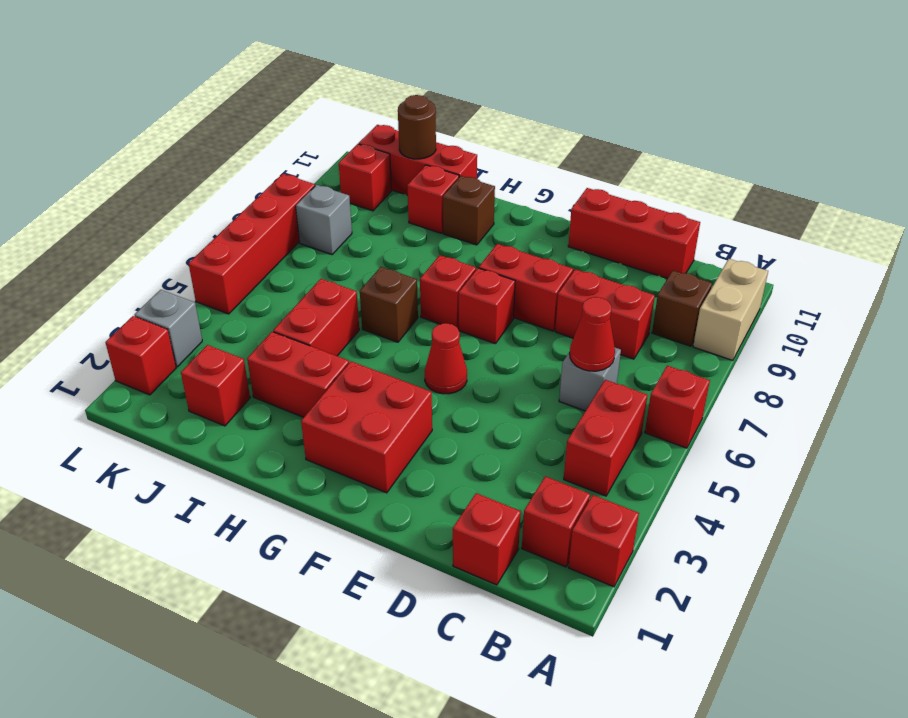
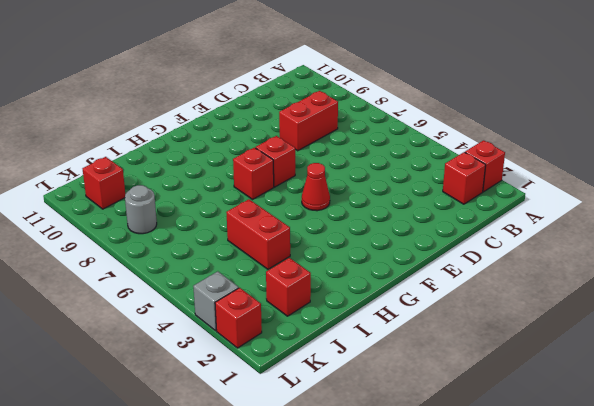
grey round brick K8 level 1 -> grey brick K8 level 1
none -> red brick A6 level 1
none -> tan brick A9:A10 level 1
none -> red brick B4:B5 level 1

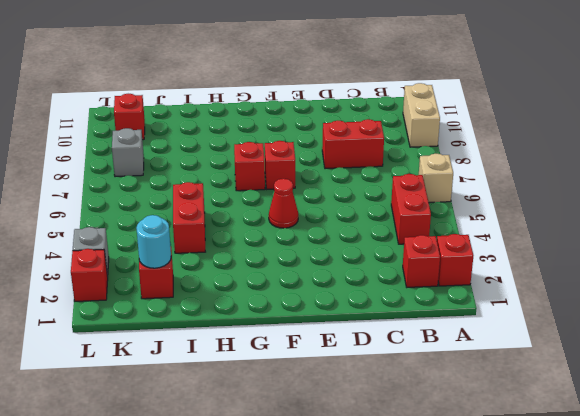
tan brick A6 level 1 -> red brick A6 level 1
cyan round brick J2 level 2 -> none
none -> brown brick B9 level 1
none -> red brick C1 level 1
none -> grey brick C6 level 1

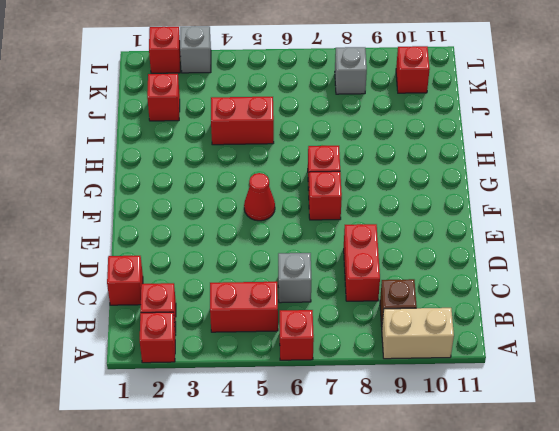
none -> red brick C11:E11 level 1
none -> red brick E8:F8 level 1
none -> red brick F2:G3 level 1

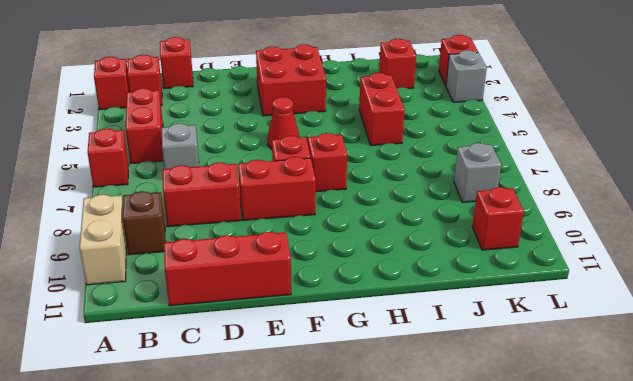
none -> red brick H3:I3 level 1
none -> brown brick H6 level 1
none -> brown brick H10 level 1

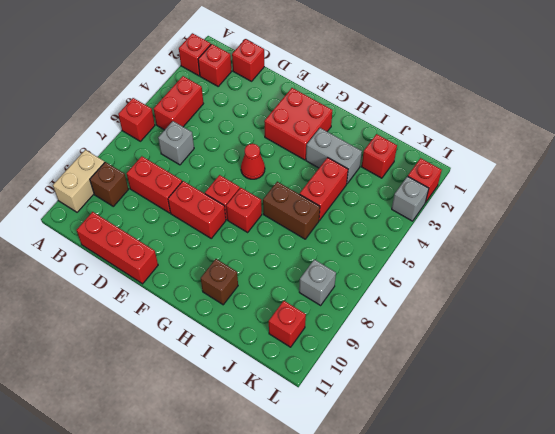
grey brick H3:I3 level 1 -> red brick H3:I3 level 1
brown brick H6:I6 level 1 -> brown brick H6 level 1
none -> red brick I10 level 1
none -> red brick I11:K11 level 1
none -> red brick L5:L8 level 1

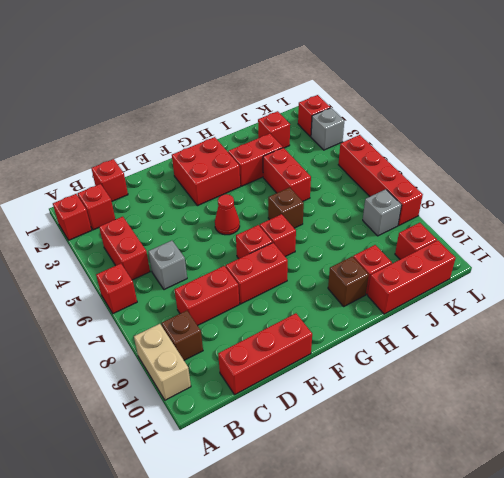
none -> red cone C6 level 2
none -> brown round brick J11 level 2

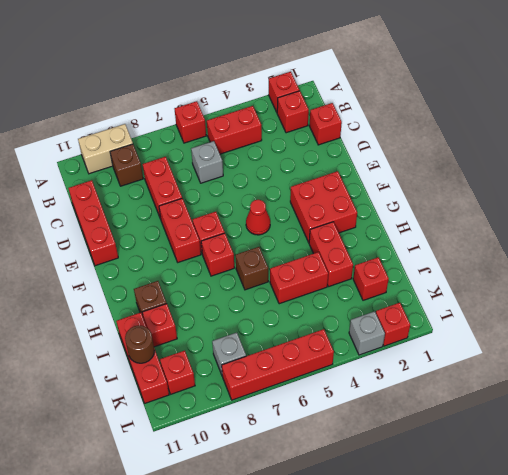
none -> red cone C6 level 2

